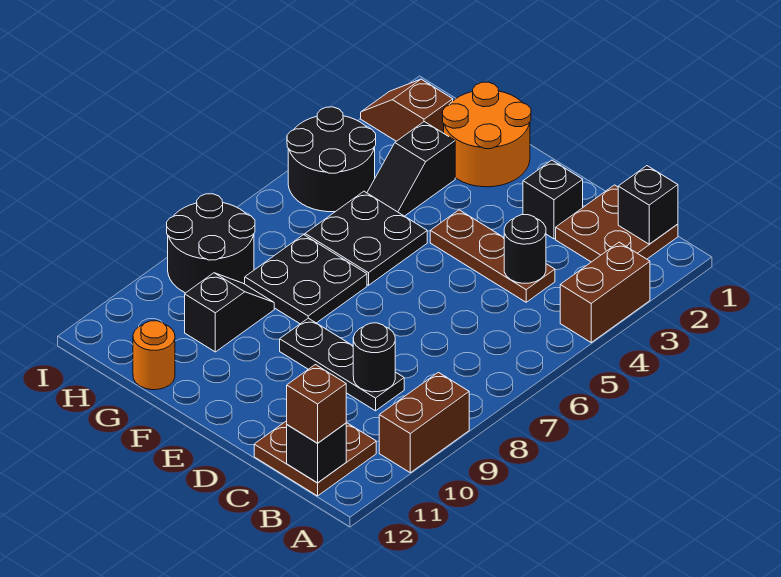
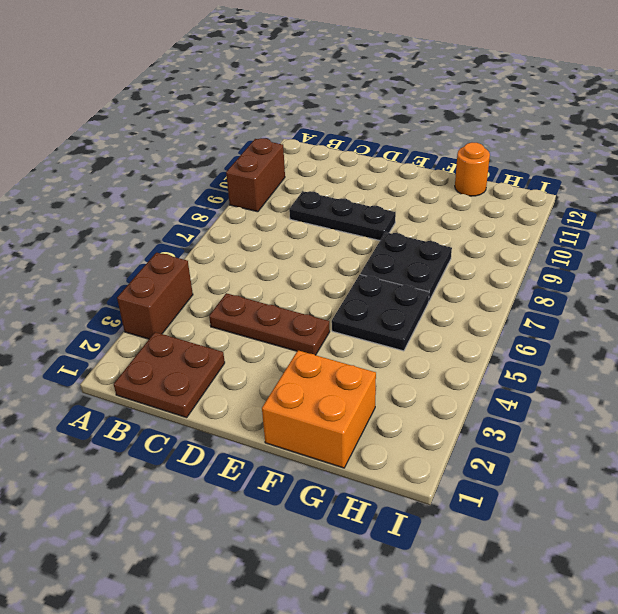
orange brick F1:G2 level 1 -> orange round brick F1:G2 level 1
none -> brown plate B11:C12 level 1
none -> black brick D2 level 1
none -> black slope G3:G4 level 1 top 3

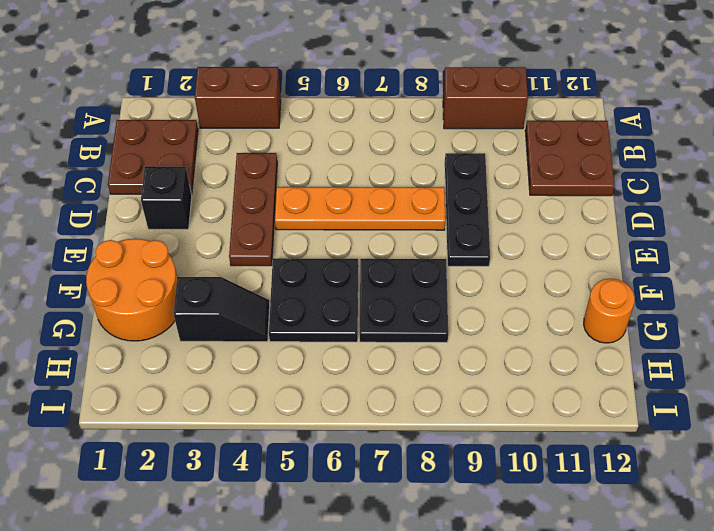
orange plate D5:D8 level 1 -> none
none -> black slope G9:G10 level 1 top 10
none -> brown slope H2:I2 level 1 top H
none -> black round brick H4:I5 level 1

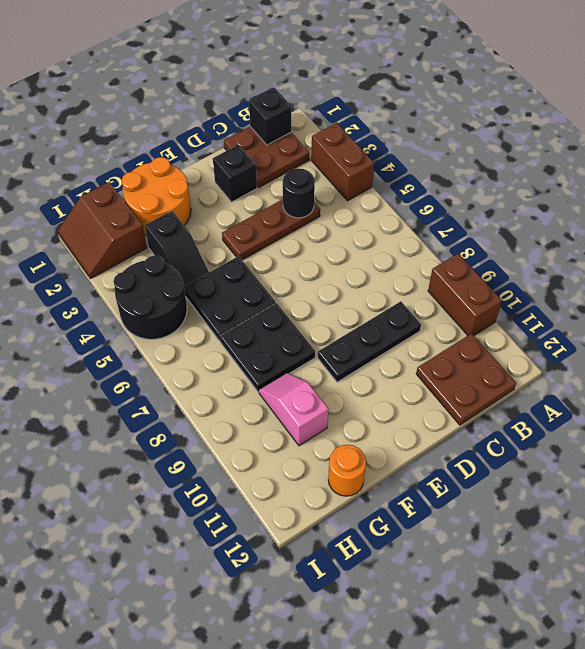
pink slope G9:G10 level 1 top 10 -> black slope G9:G10 level 1 top 10
brown slope H1:I2 level 1 top H -> brown slope H2:I2 level 1 top H
none -> black round brick H8:I9 level 1
none -> black brick B12 level 2
none -> black round brick C9 level 2

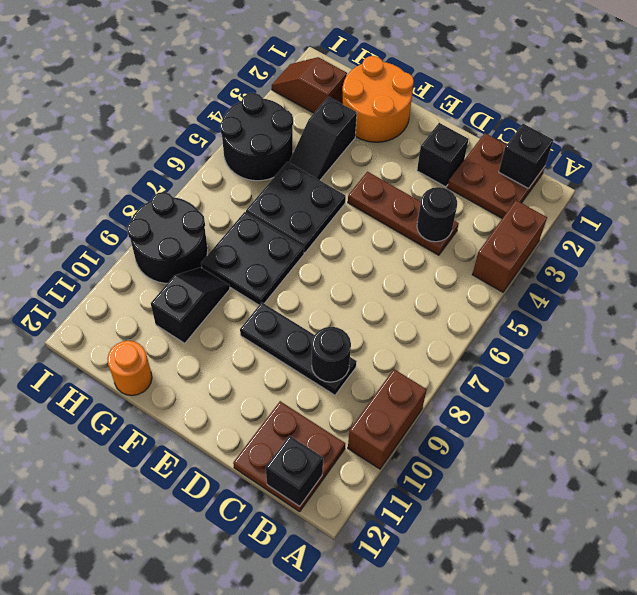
none -> brown brick B12 level 3

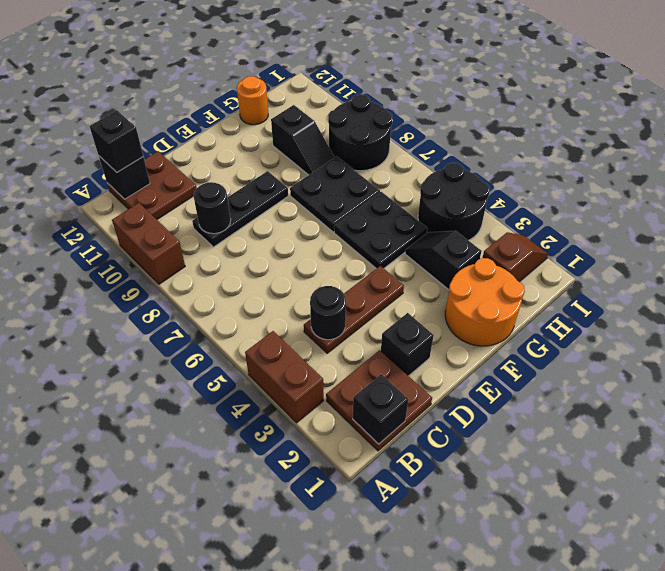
black brick B12 level 3 -> brown brick B12 level 3

